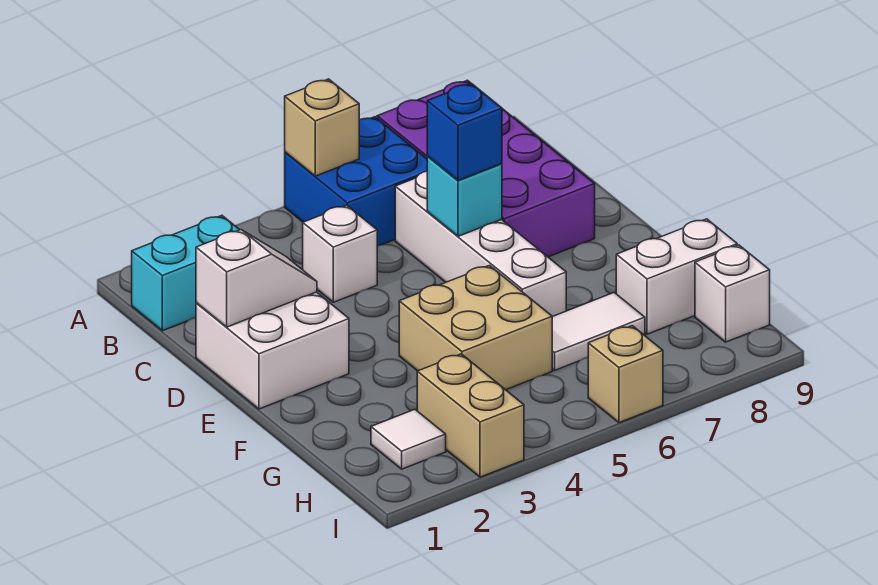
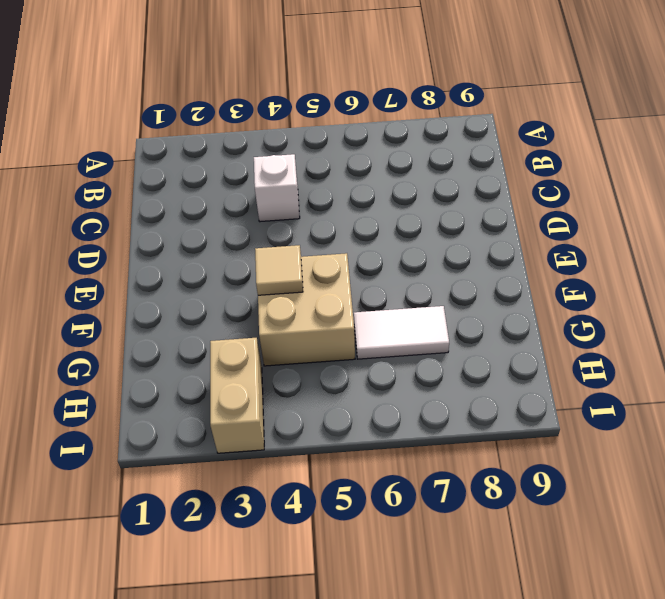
tan tile F4 level 2 -> none
none -> blue brick A5:B6 level 1
none -> purple brick A7:D8 level 1
none -> cyan brick B1:B2 level 1

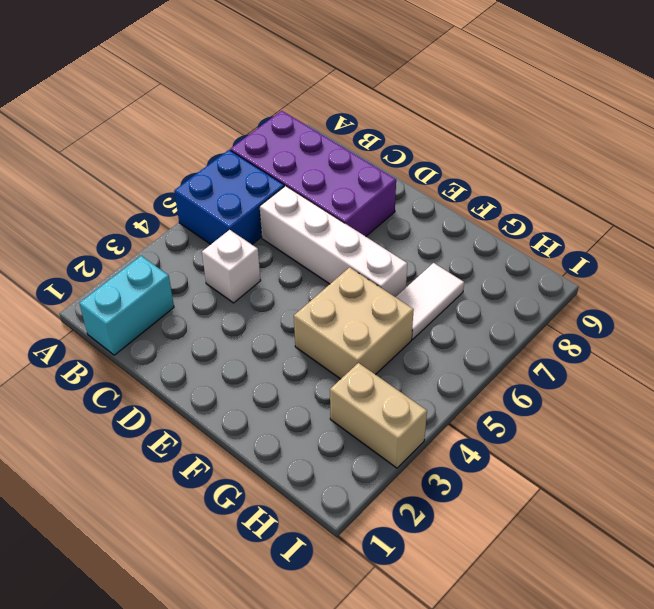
none -> white brick D1:E2 level 1
none -> white brick G8:G9 level 1
none -> white tile H2 level 1

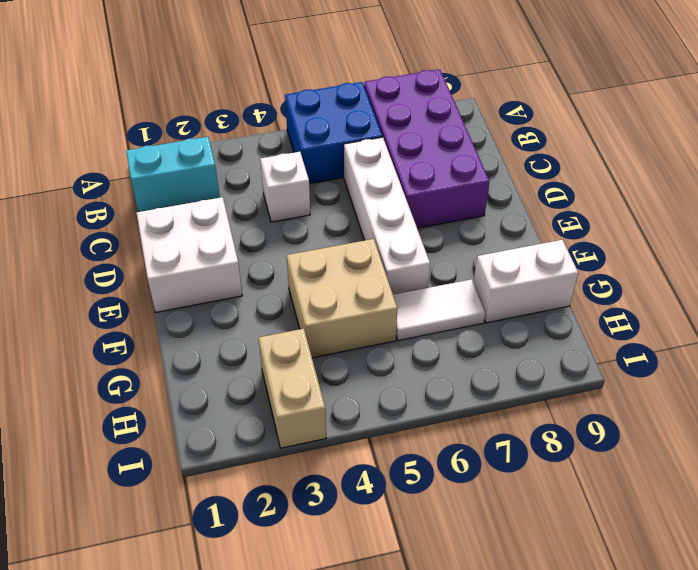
none -> white tile H2 level 1
none -> white brick H9 level 1
none -> tan brick I6 level 1

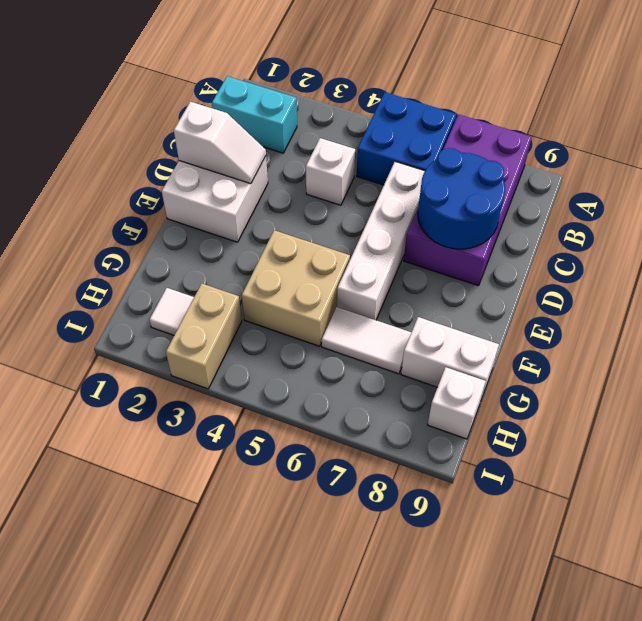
blue round brick C7:D8 level 2 -> none
none -> tan brick I6 level 1
none -> tan brick A5 level 2
none -> cyan brick D6 level 2

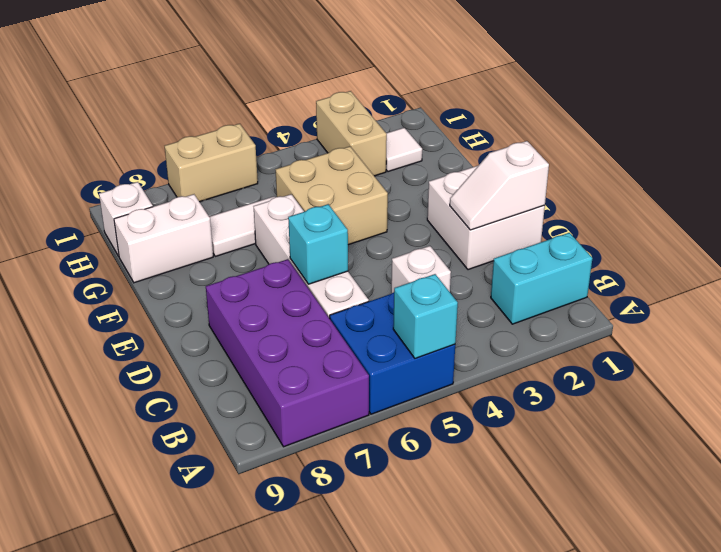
cyan brick A5 level 2 -> tan brick A5 level 2
tan brick I6:I7 level 1 -> tan brick I6 level 1
none -> blue brick D6 level 3

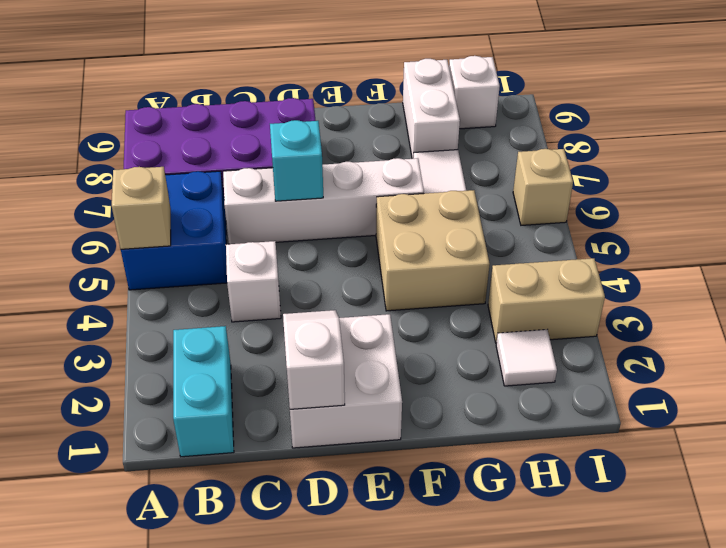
none -> blue brick D6 level 3

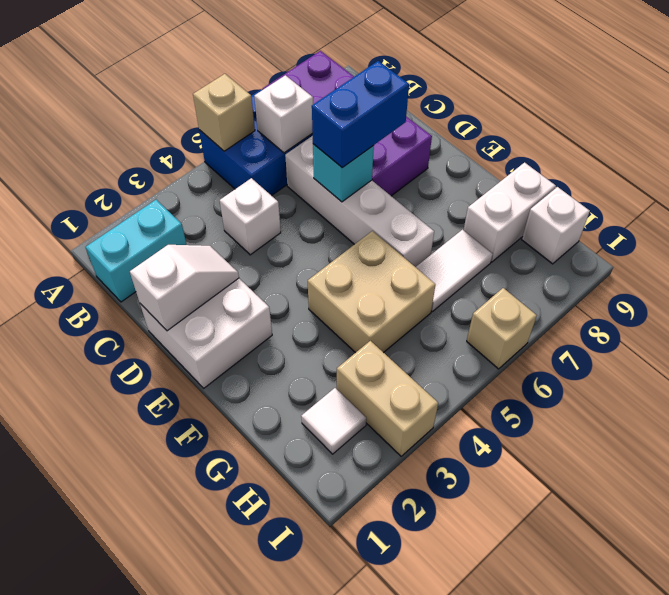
white brick B6 level 2 -> none
blue brick D6:D7 level 3 -> blue brick D6 level 3

